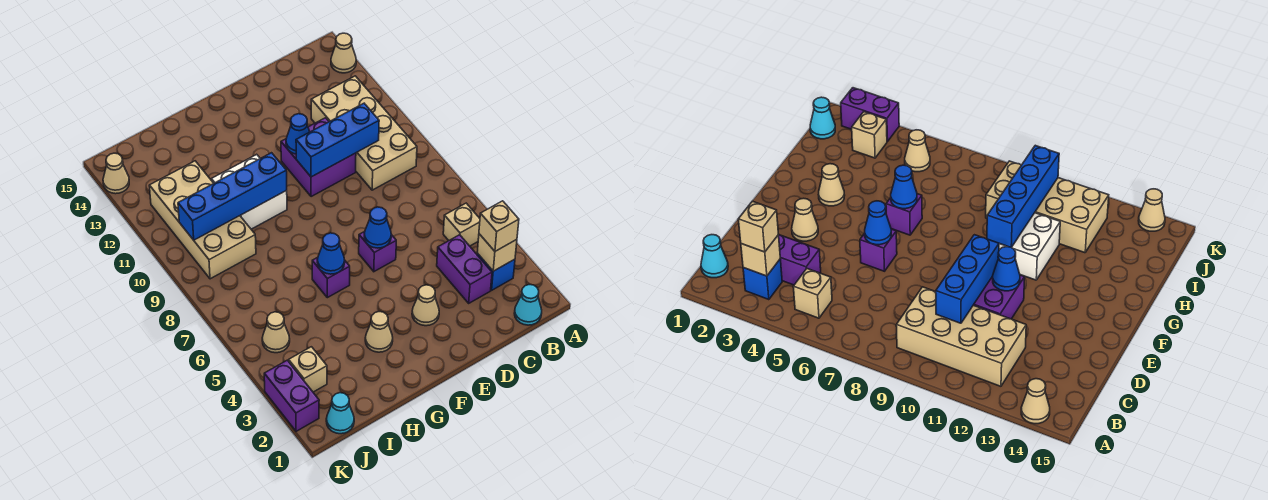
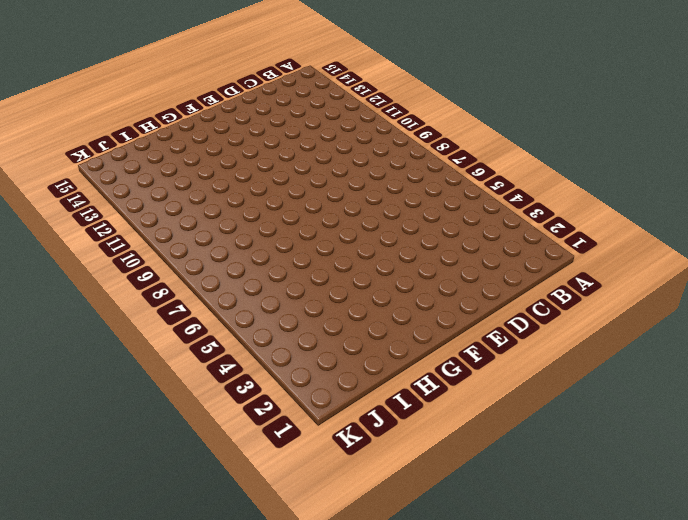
none -> tan cone A14 level 1
none -> cyan cone B1 level 1
none -> blue brick B3 level 1

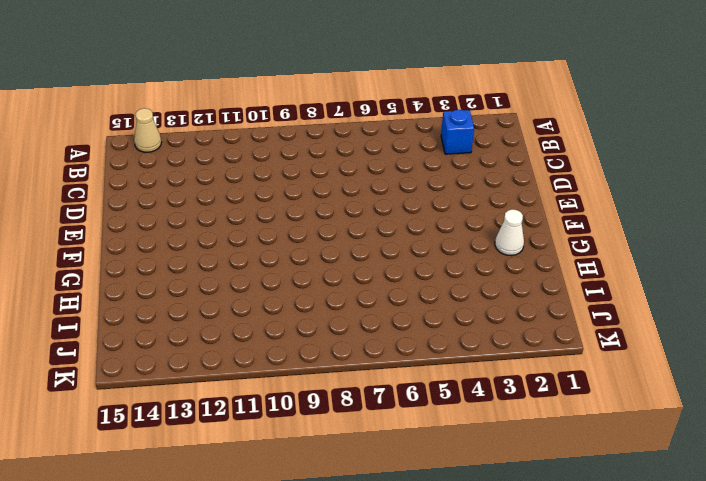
white cone G2 level 1 -> none
none -> cyan cone B1 level 1
none -> tan brick B5 level 1
none -> tan brick B9:C12 level 1

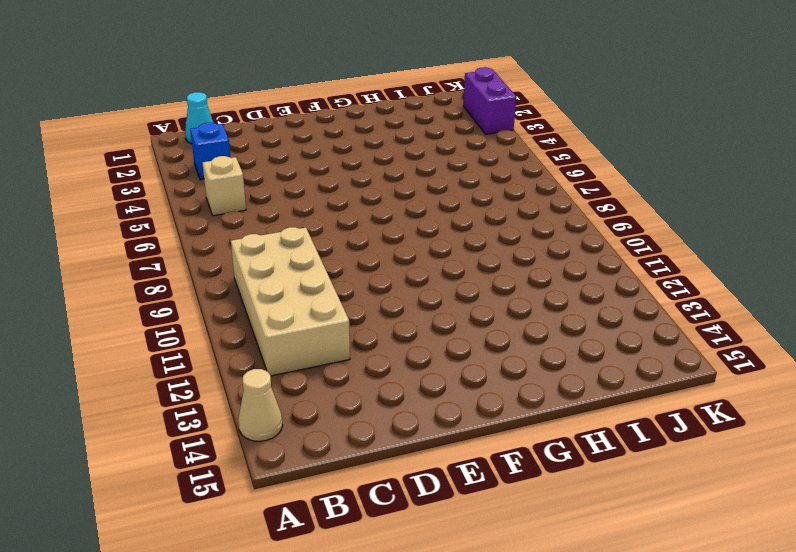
none -> purple brick C3:C4 level 1
none -> purple brick D10:E11 level 1
none -> tan cone E3 level 1

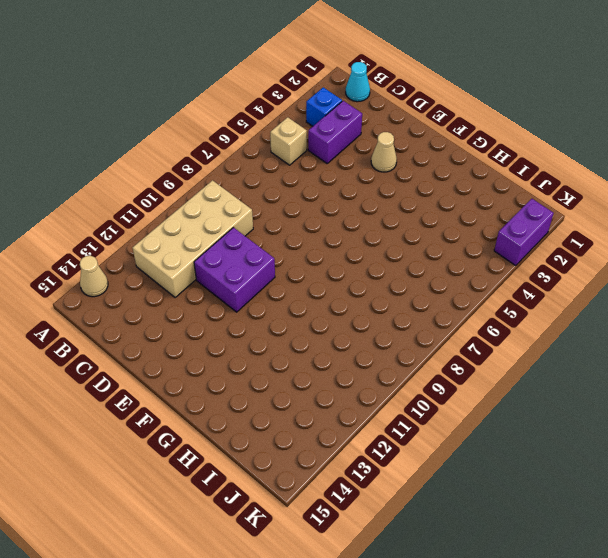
none -> purple brick E6 level 1
none -> tan cone G3 level 1
none -> purple brick G6 level 1

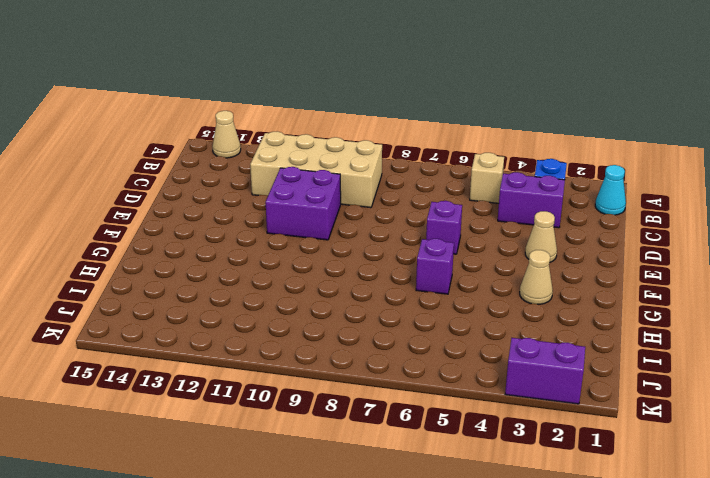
none -> white brick G10:H11 level 1
none -> tan brick I9:J12 level 1
none -> cyan cone J1 level 1

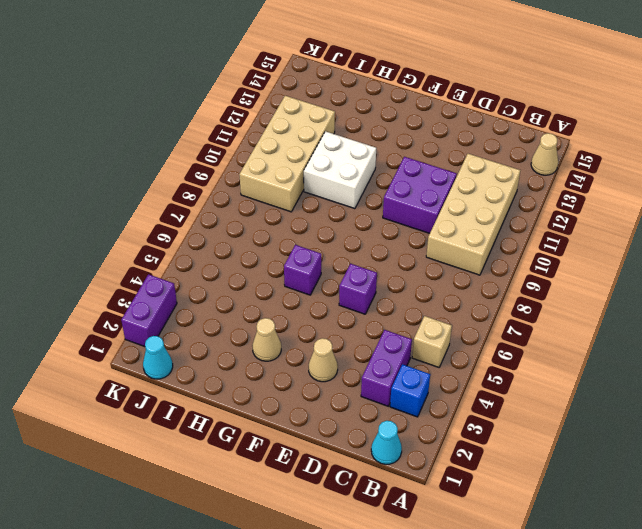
none -> tan brick J3 level 1
none -> tan cone J5 level 1
none -> tan cone K14 level 1

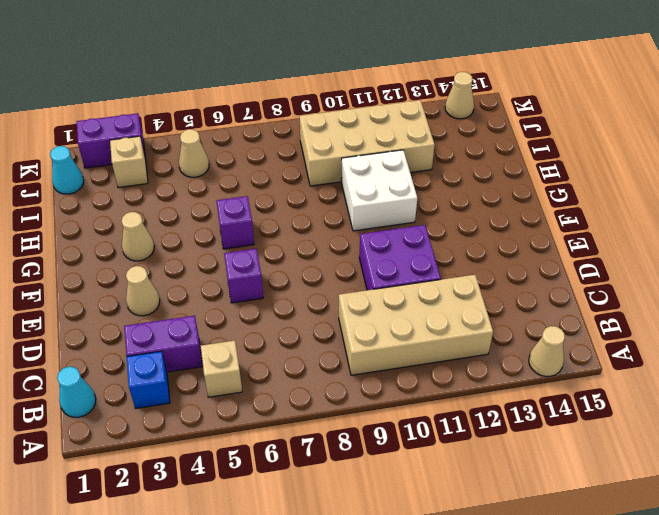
none -> tan brick B3 level 2
none -> blue brick C10:E10 level 2
none -> blue cone E6 level 2

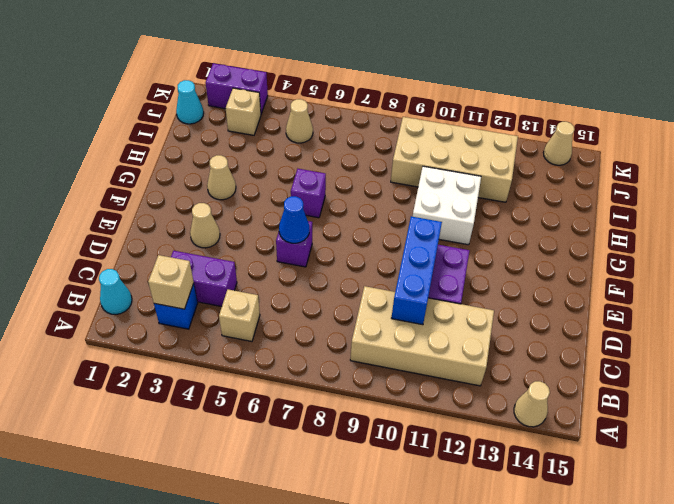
none -> blue cone E11 level 2
none -> blue cone G6 level 2
none -> blue brick G10:J10 level 2

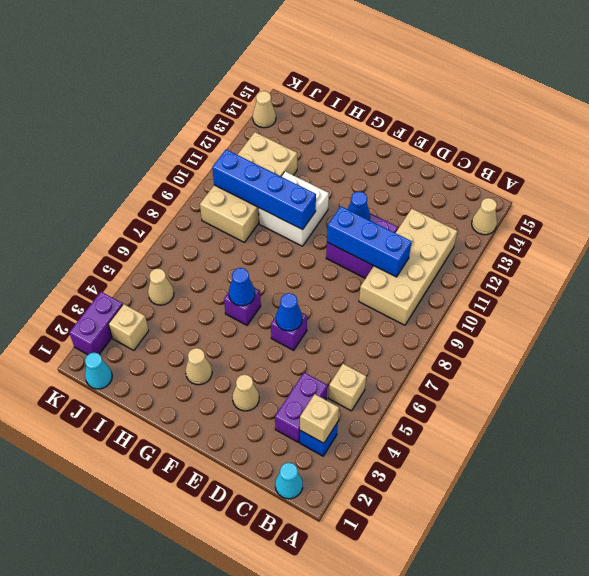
none -> tan brick B3 level 3

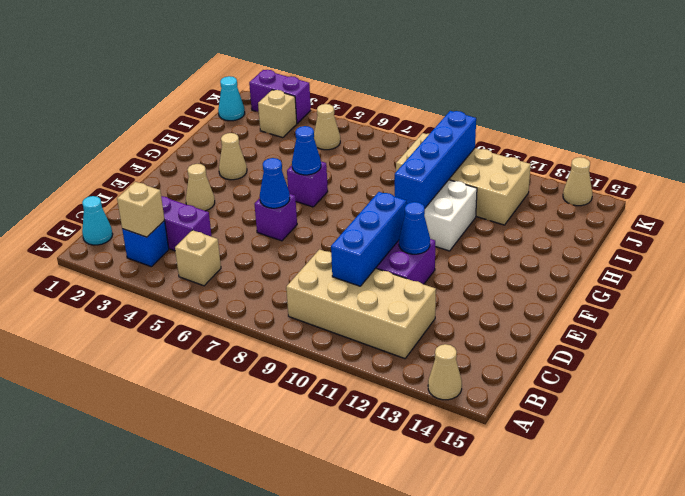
none -> tan brick B3 level 3

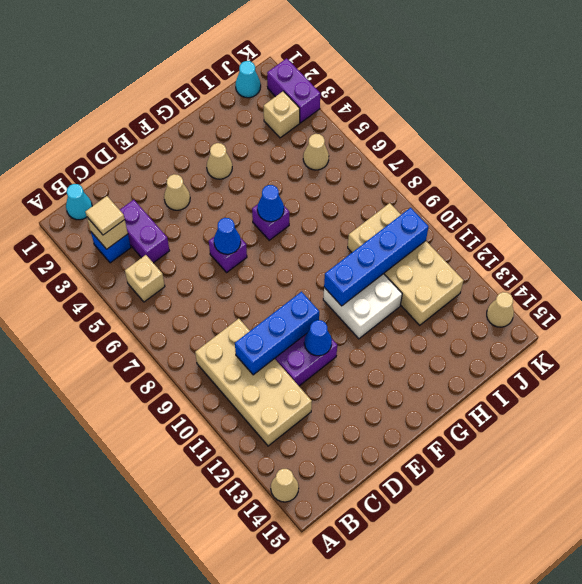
tan tile B3 level 3 -> tan brick B3 level 3

